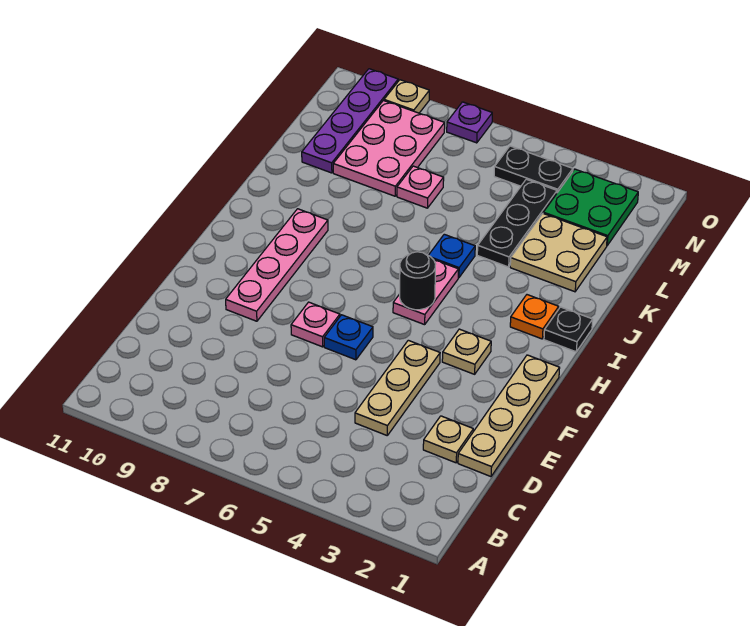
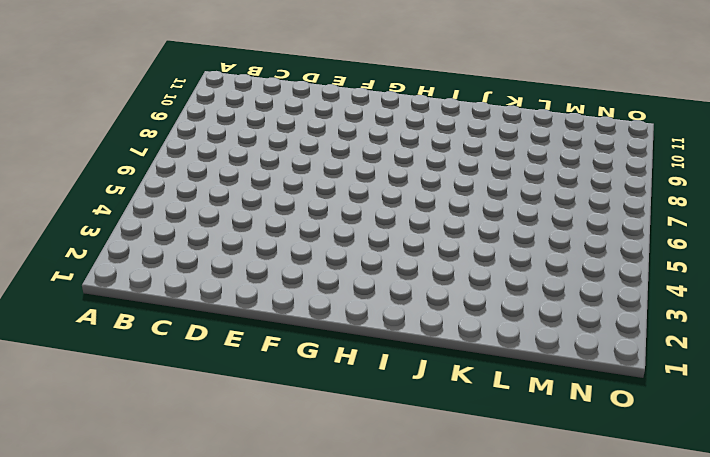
none -> tan plate D1:G1 level 1
none -> tan plate D2 level 1
none -> tan plate D4:F4 level 1

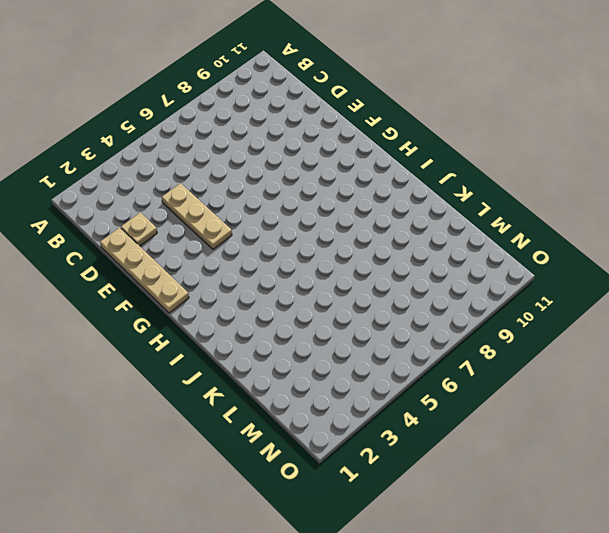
none -> blue plate F6 level 1
none -> pink plate F7 level 1
none -> pink plate F9:I9 level 1

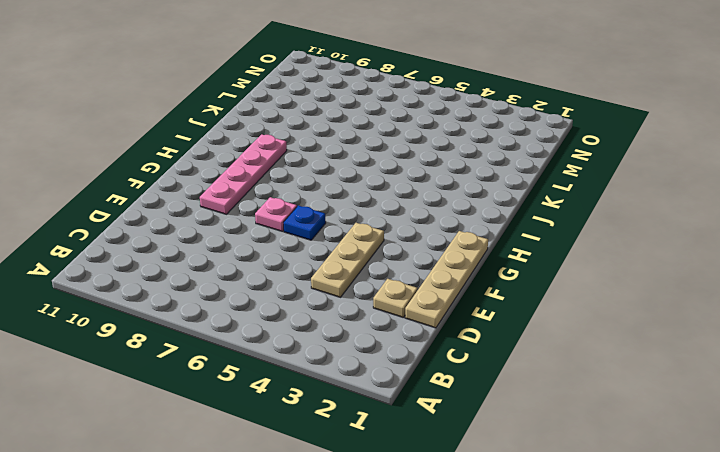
none -> tan plate G3 level 1
none -> pink plate H5:I5 level 1
none -> black plate I1 level 1

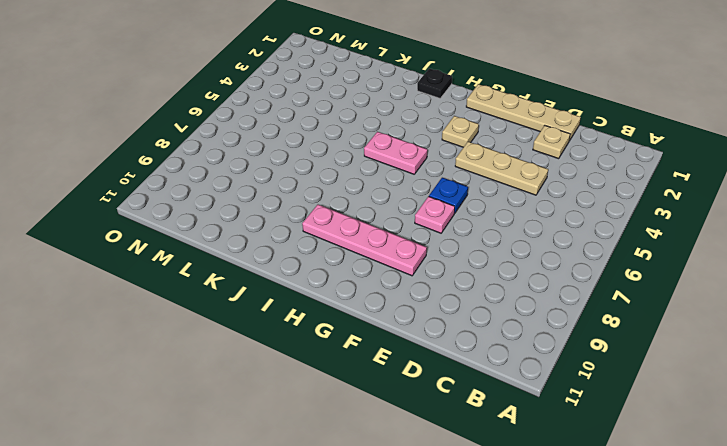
none -> orange plate I2 level 1
none -> blue plate J5 level 1
none -> tan plate K2:L3 level 1

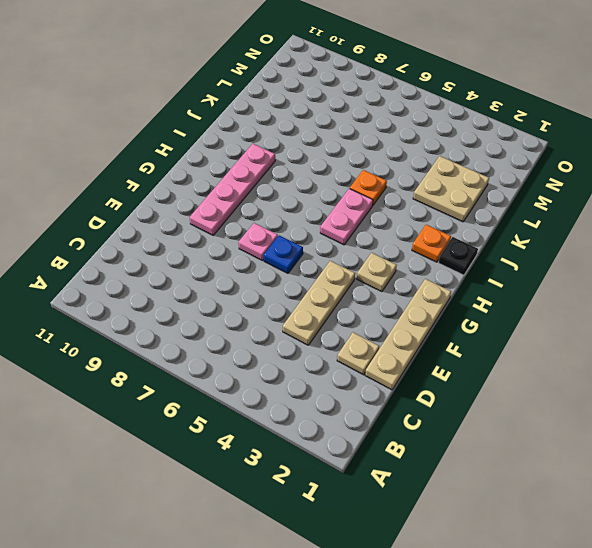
orange plate J5 level 1 -> blue plate J5 level 1
none -> black plate K4:M4 level 1
none -> pink plate L7 level 1
none -> pink plate L8:N9 level 1

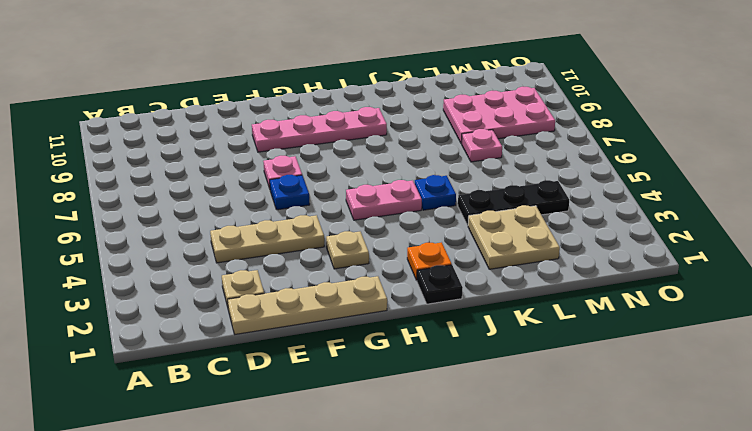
none -> purple plate L10:O10 level 1
none -> green plate M2:N3 level 1
none -> black plate N4:N5 level 1

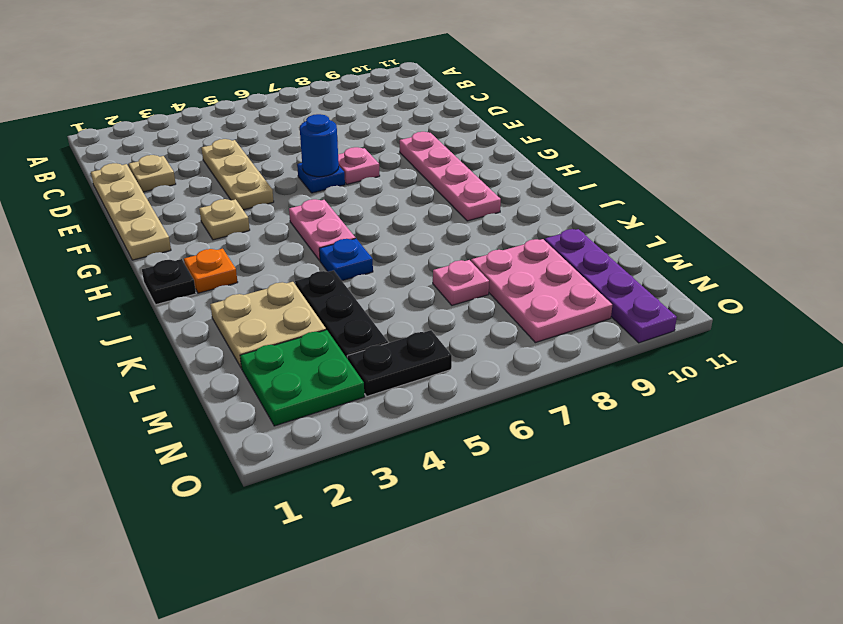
blue round brick F6 level 2 -> none
none -> purple plate O7 level 1
none -> tan plate O9 level 1
none -> black round brick H5 level 2

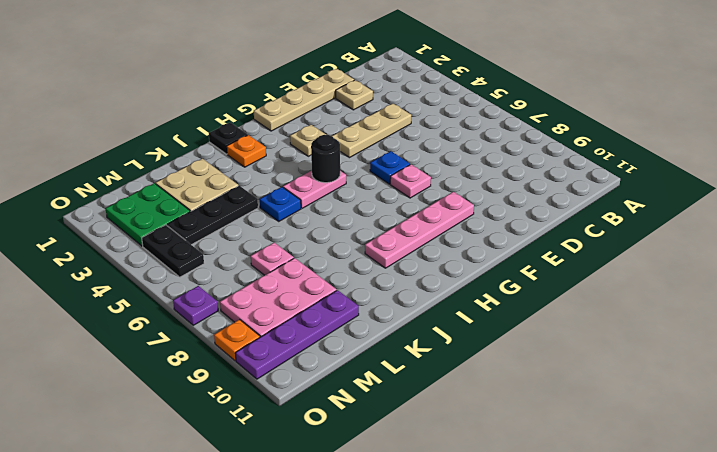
orange plate O9 level 1 -> tan plate O9 level 1

